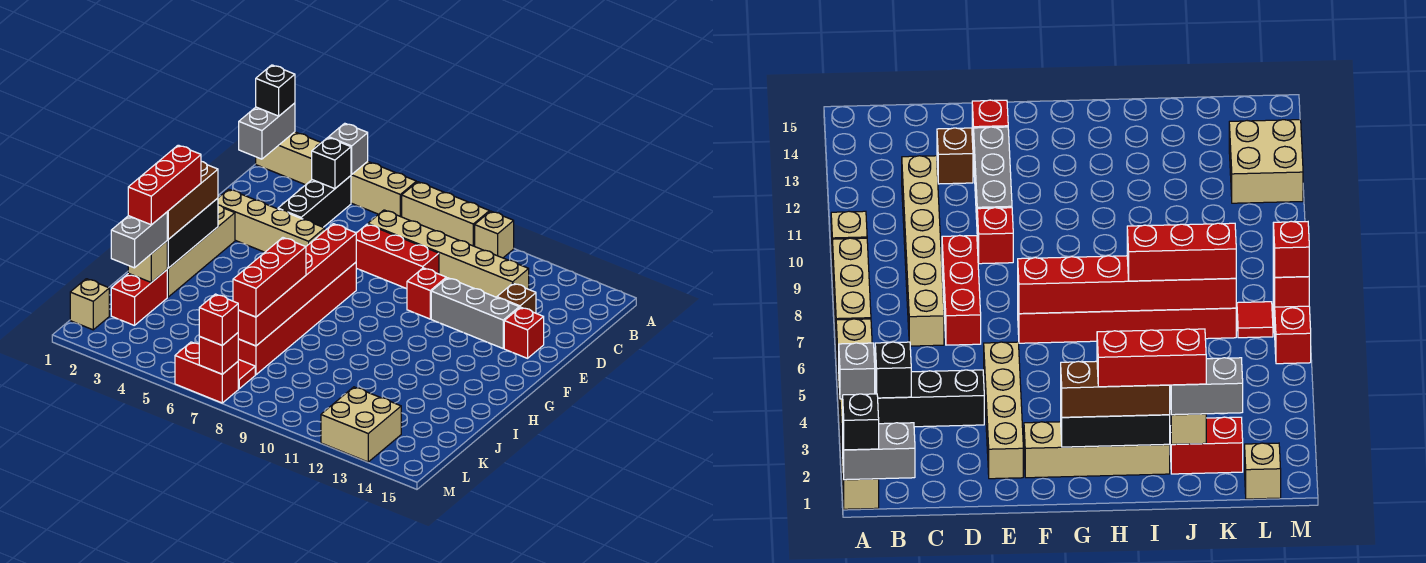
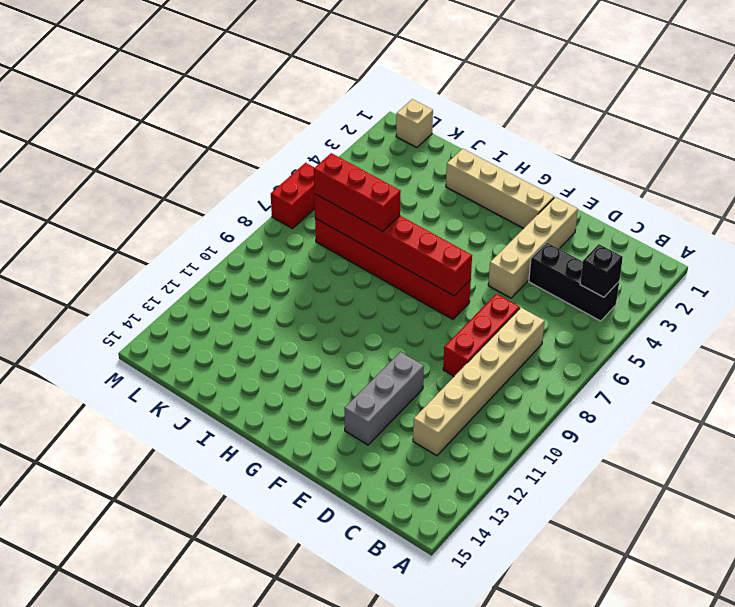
none -> tan brick A1:A6 level 1
none -> tan brick A7:A9 level 1
none -> tan brick A10 level 1
none -> brown brick D13 level 1

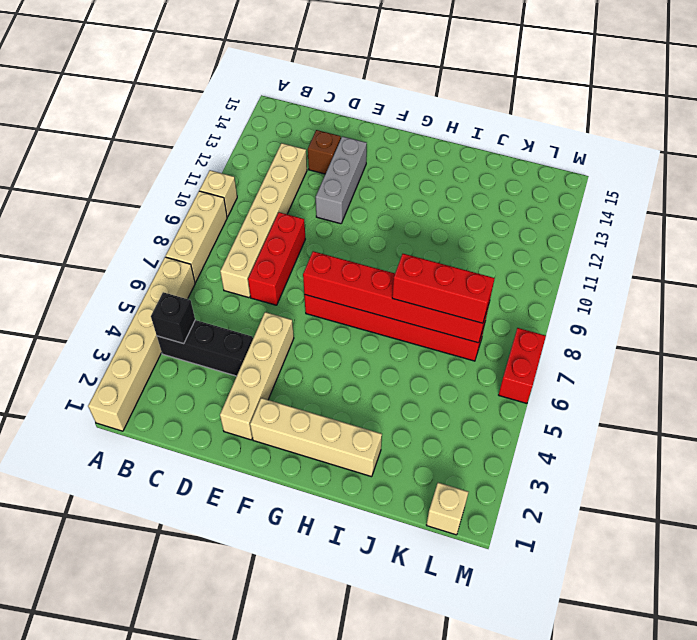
none -> red brick E10 level 1
none -> red brick E14 level 1
none -> red brick J2:K2 level 1
none -> red tile L7 level 1

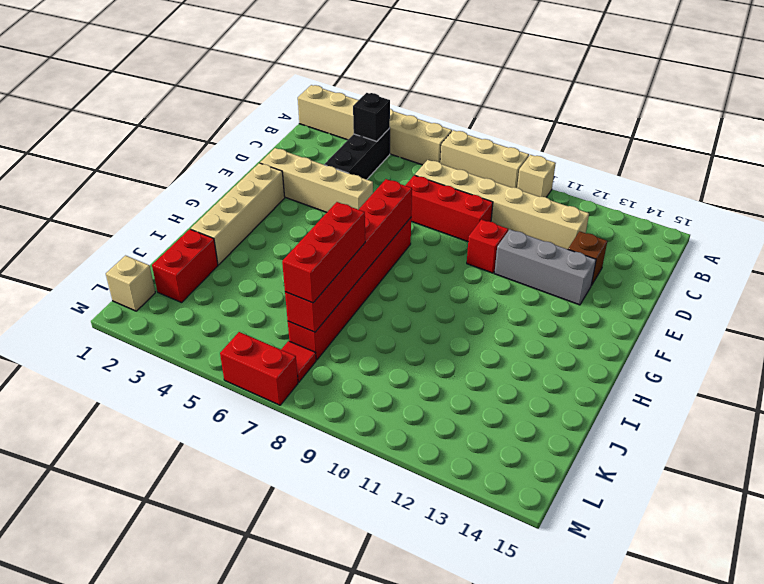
none -> red brick E14 level 1
none -> tan brick L12:M13 level 1
none -> grey brick A1:B1 level 2
none -> grey brick A4 level 2

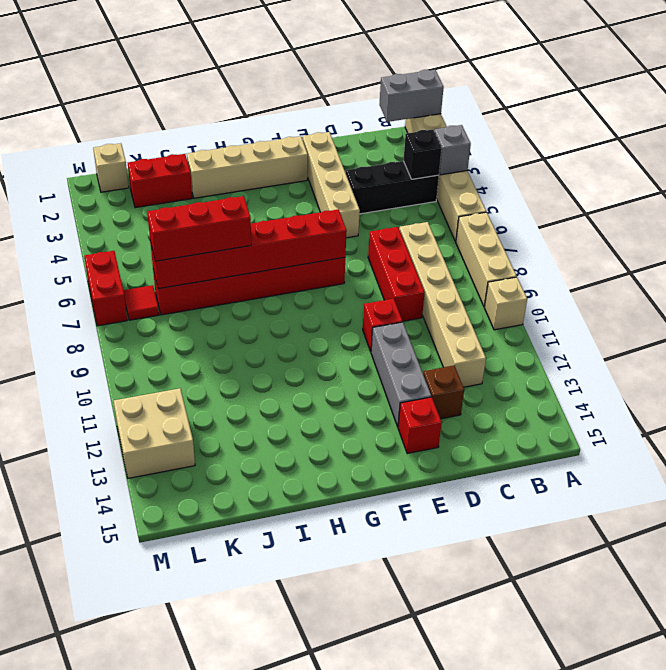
none -> black brick G2:I2 level 2
none -> tan brick J2 level 2
none -> red brick M7 level 2
none -> black brick A1 level 3

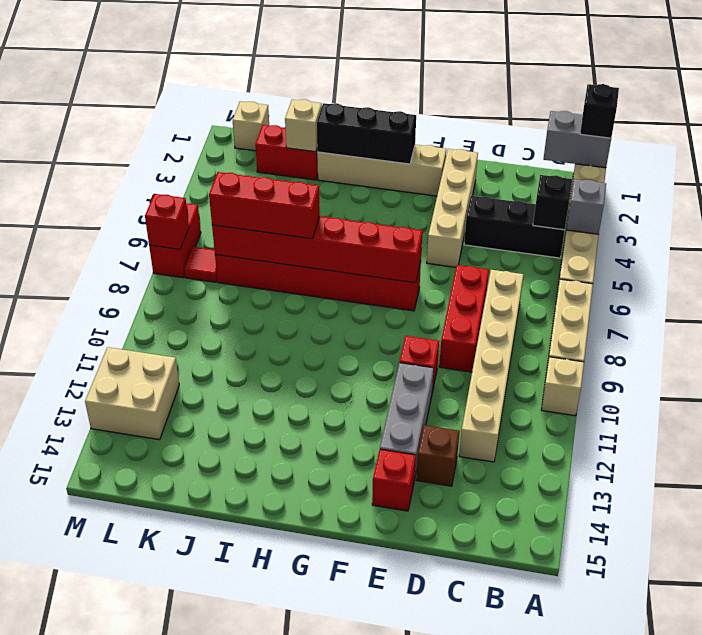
none -> brown brick G2:I2 level 3
none -> grey brick J2:K2 level 3
none -> red brick M7 level 3
none -> red brick H2:J2 level 4

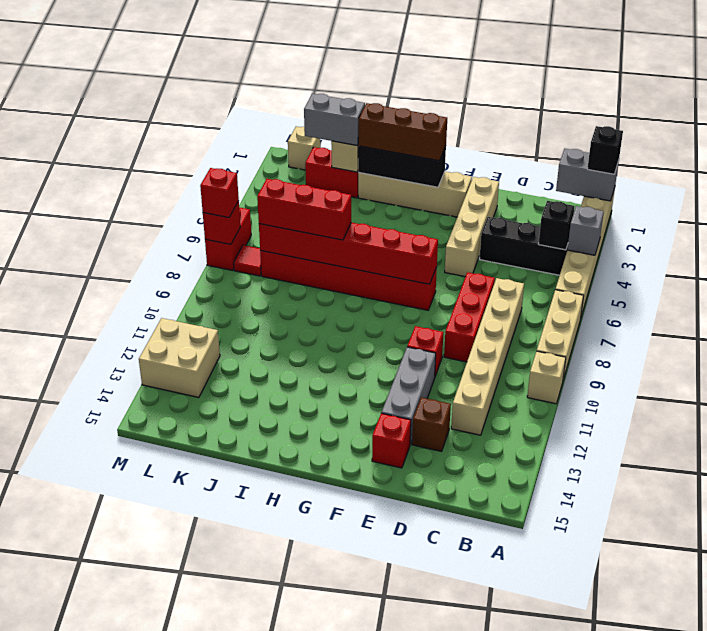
none -> red brick H2:J2 level 4

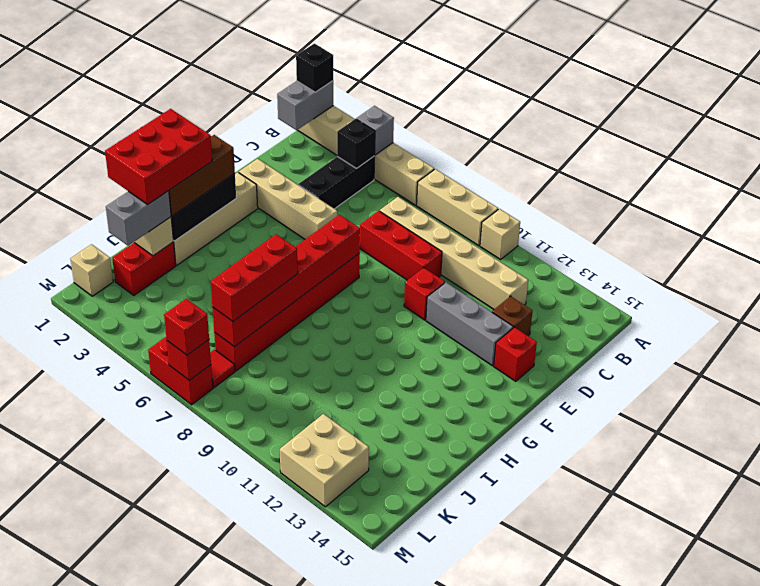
red brick H1:J2 level 4 -> red brick H2:J2 level 4

